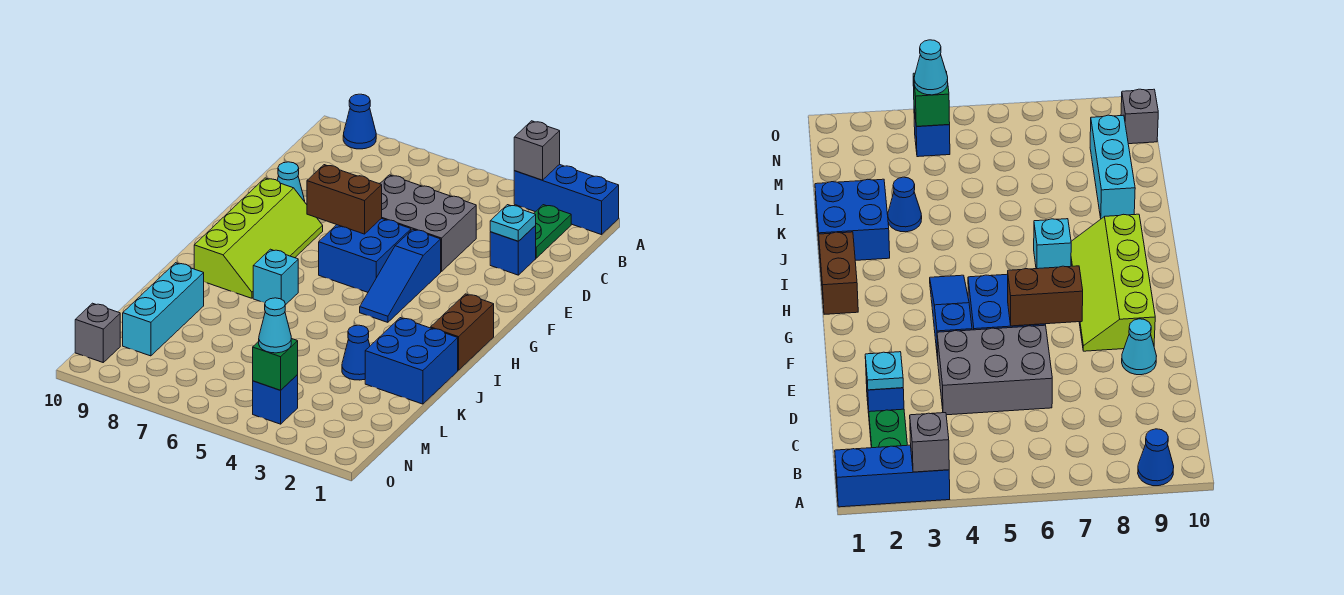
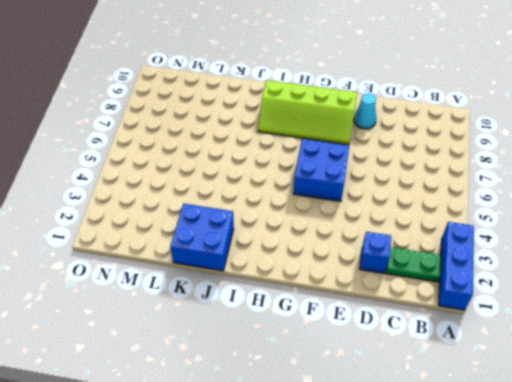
none -> blue cone A9 level 1
none -> grey brick D4:E6 level 1
none -> blue slope F4:H4 level 1 top F

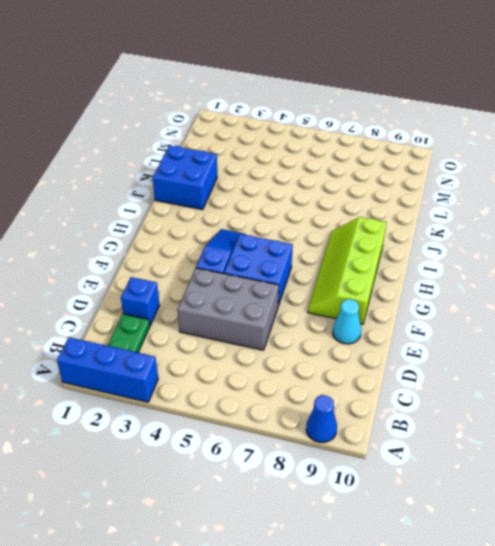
none -> brown brick H1:I1 level 1
none -> cyan brick I7 level 1
none -> blue cone K3 level 1

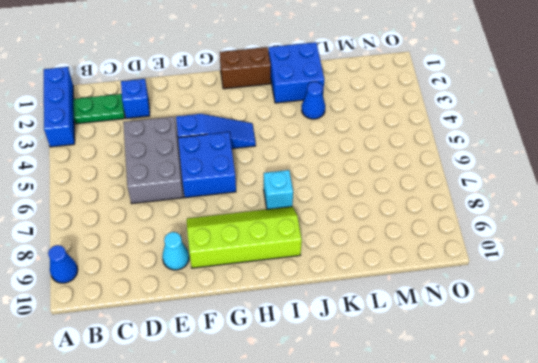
none -> cyan brick K9:M9 level 1
none -> blue brick N4 level 1
none -> grey brick N10 level 1

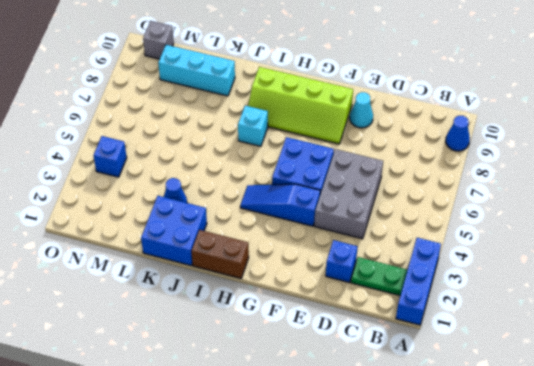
none -> grey brick A3 level 2
none -> cyan plate D2 level 2
none -> brown brick F6:F7 level 2

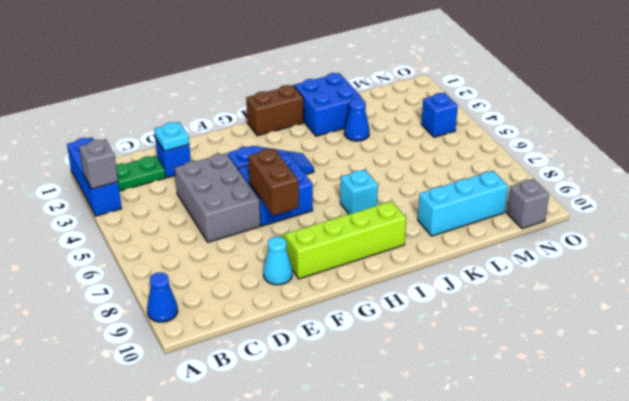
none -> green brick N4 level 2
none -> cyan cone N4 level 3

